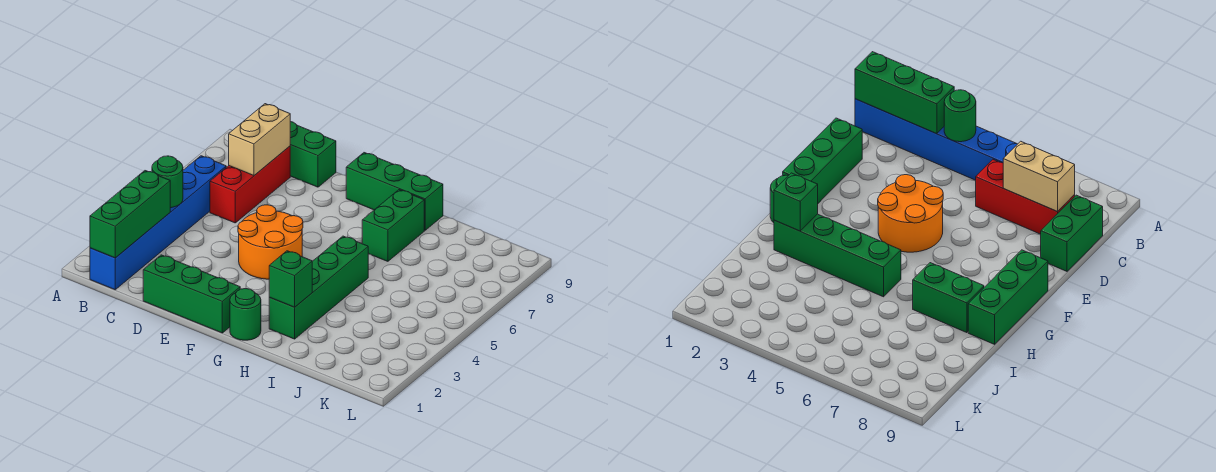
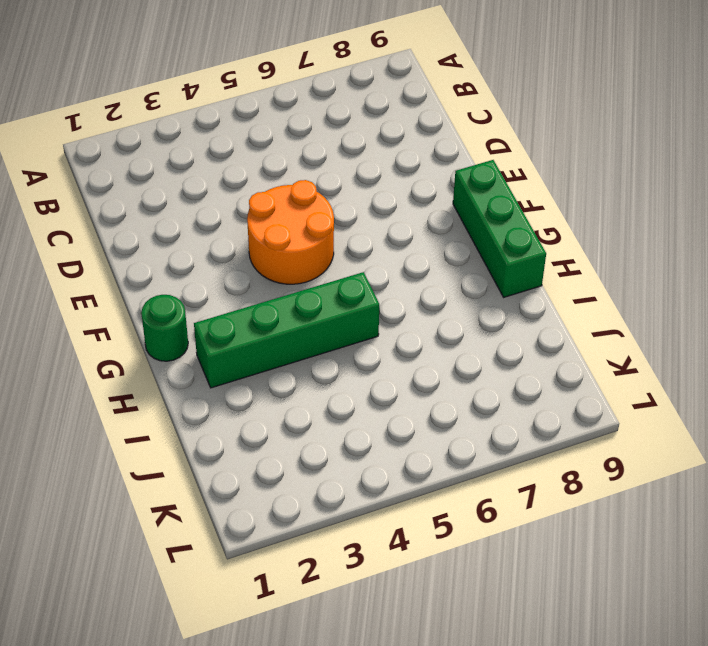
none -> blue brick B1:B6 level 1
none -> red brick C6:C8 level 1
none -> green brick C9:D9 level 1

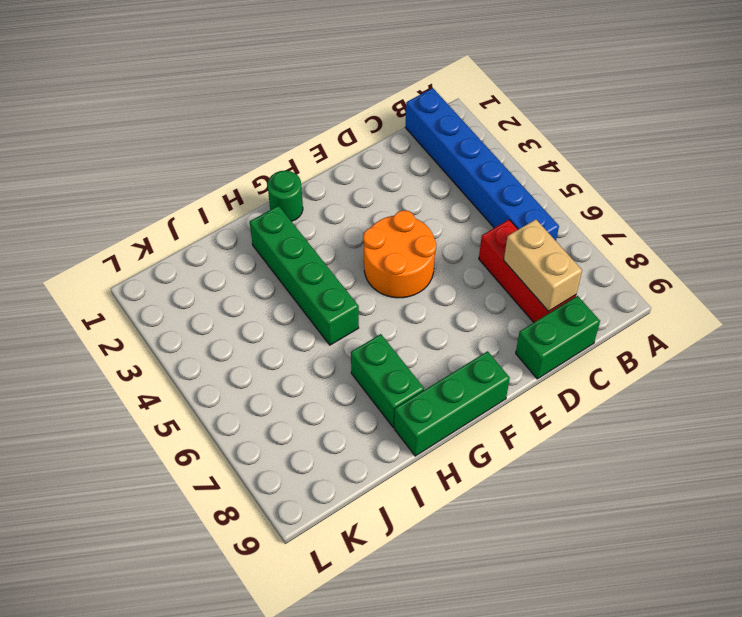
none -> green brick D1:F1 level 1
none -> green brick B1:B3 level 2
none -> green round brick B4 level 2

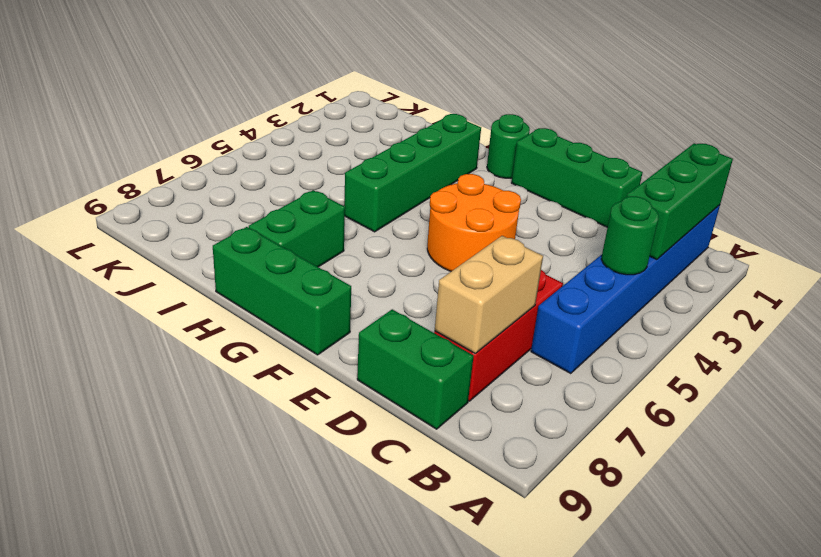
none -> green brick H2 level 2

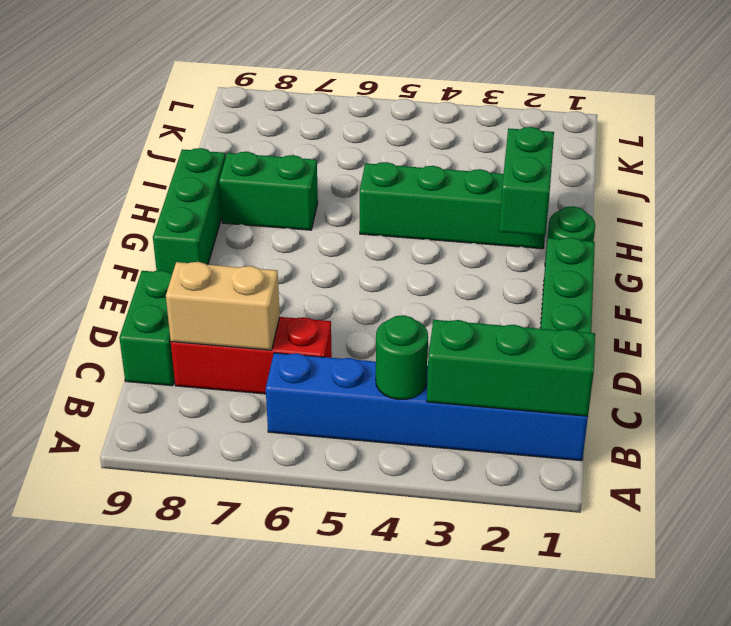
green brick G2:H2 level 2 -> green brick H2 level 2
none -> orange round brick E4:F5 level 1

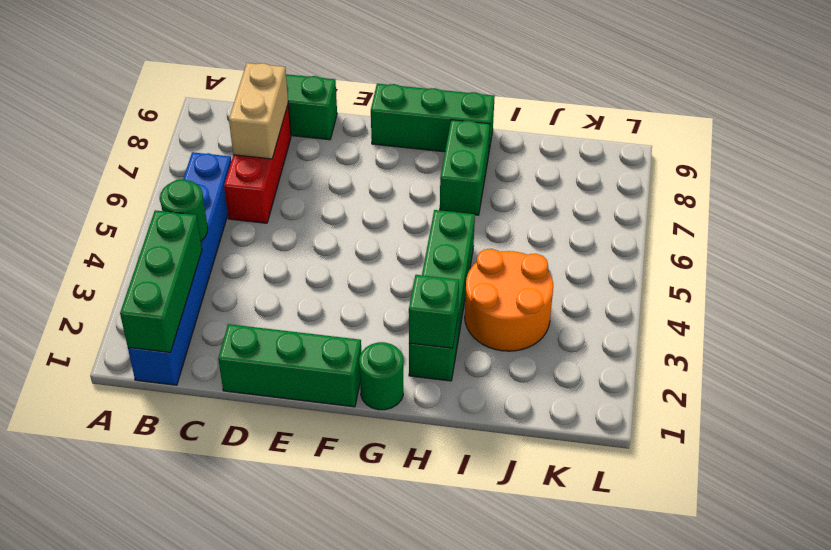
orange round brick I3:J4 level 1 -> orange round brick E4:F5 level 1

